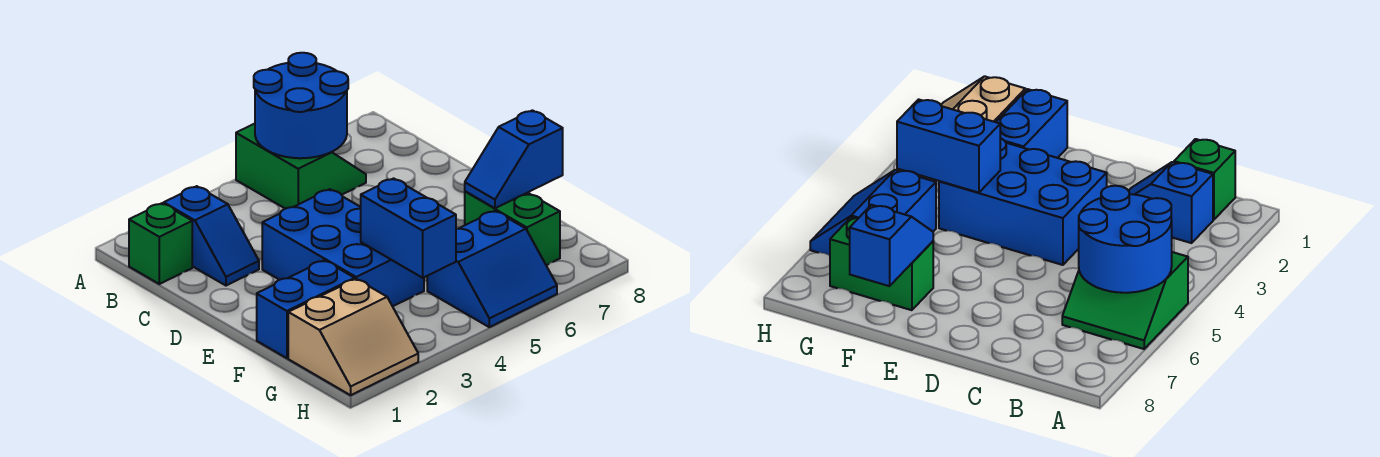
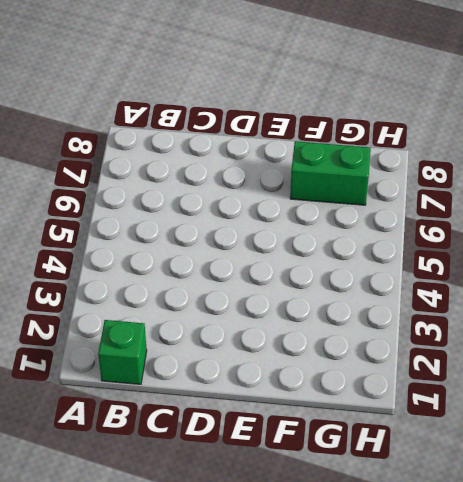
none -> green slope A5:B6 level 1 top 5
none -> blue slope B2:C2 level 1 top B

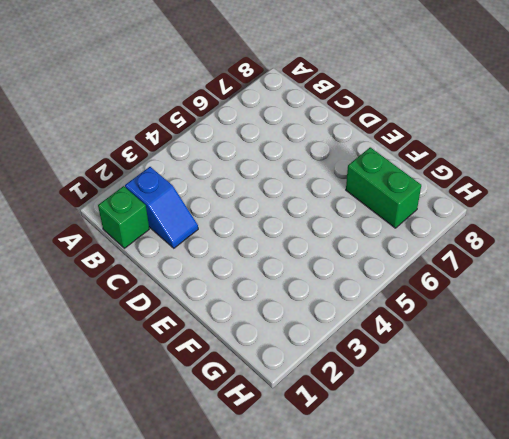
none -> green slope A5:B6 level 1 top 5
none -> blue brick D3:F4 level 1

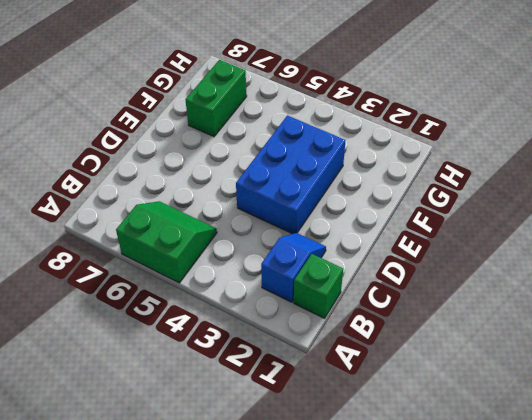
green slope A5:B6 level 1 top A -> green slope A5:B6 level 1 top 5
none -> blue brick F1:F2 level 1
none -> tan slope G1:H2 level 1 top G

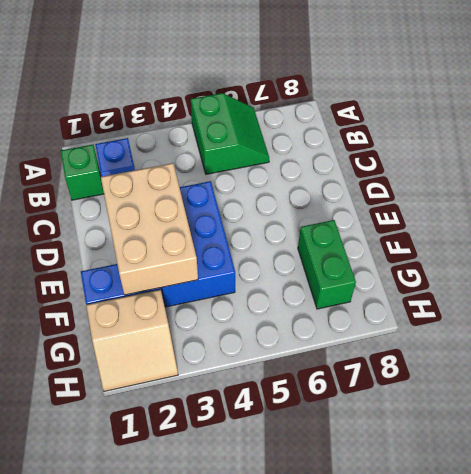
tan brick D2:F3 level 2 -> none
none -> blue slope G5:H6 level 1 top G
none -> blue round brick A5:B6 level 2

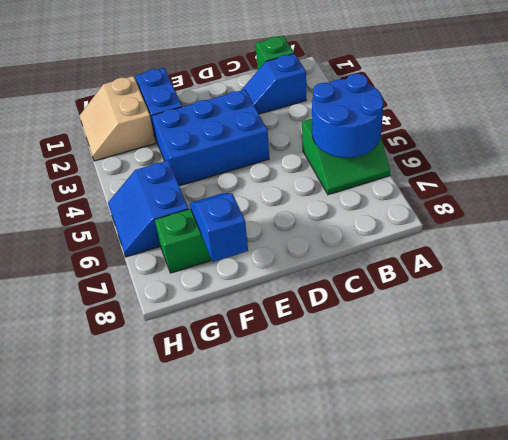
none -> blue brick F4:G4 level 2

